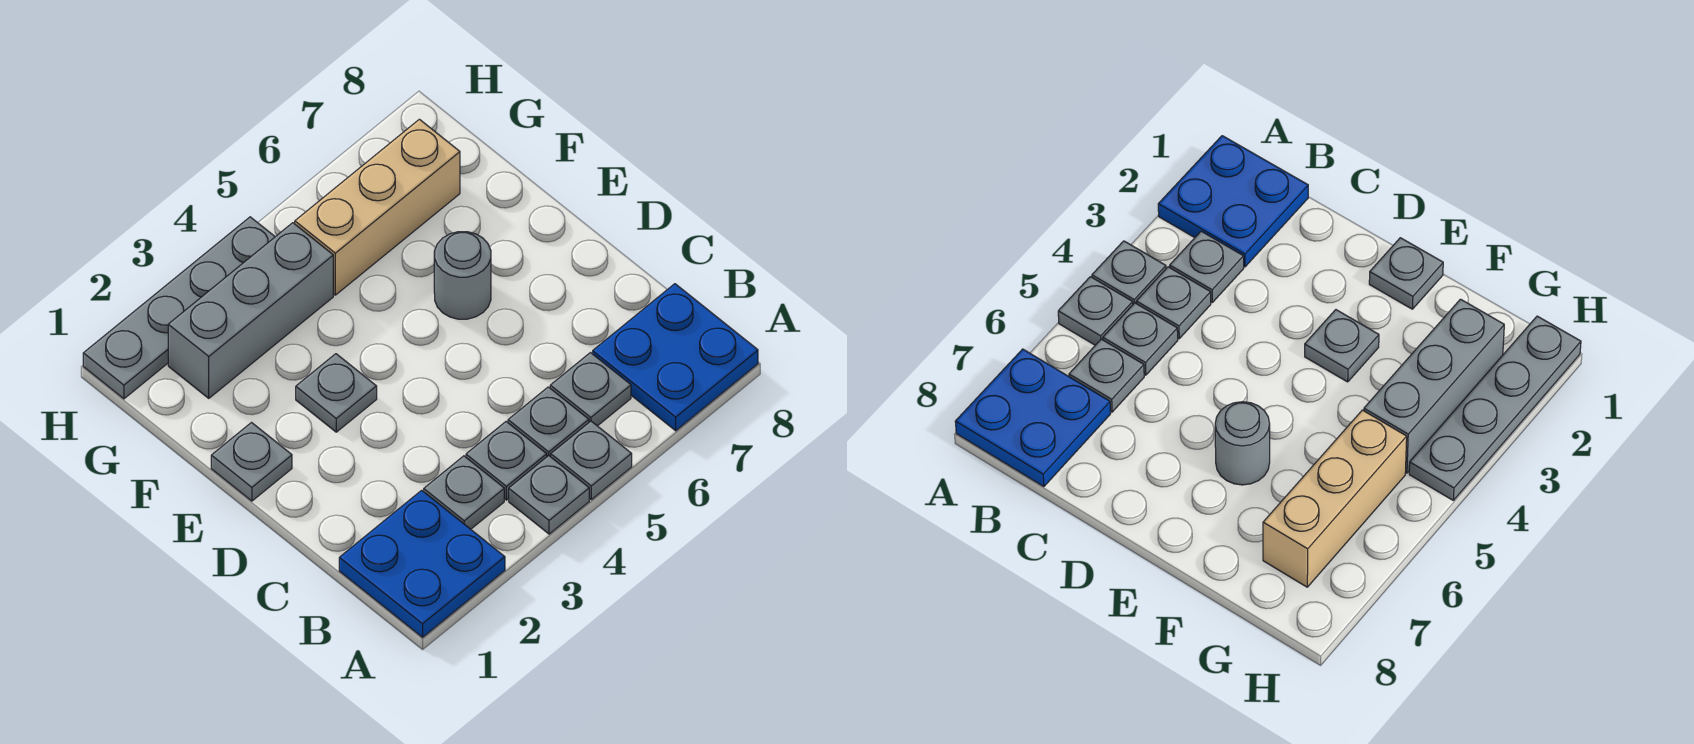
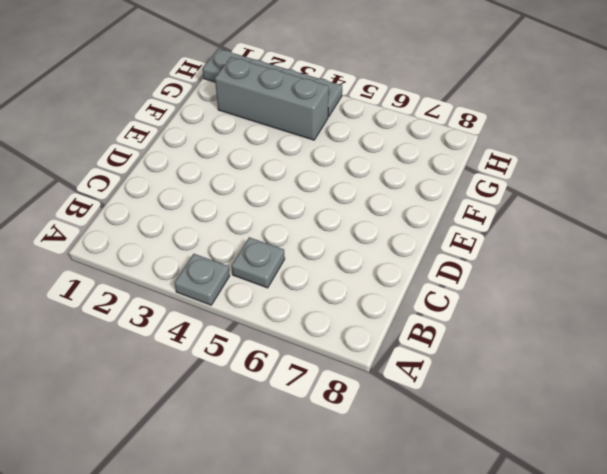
none -> blue plate A1:B2 level 1
none -> grey plate A5 level 1
none -> blue plate A7:B8 level 1

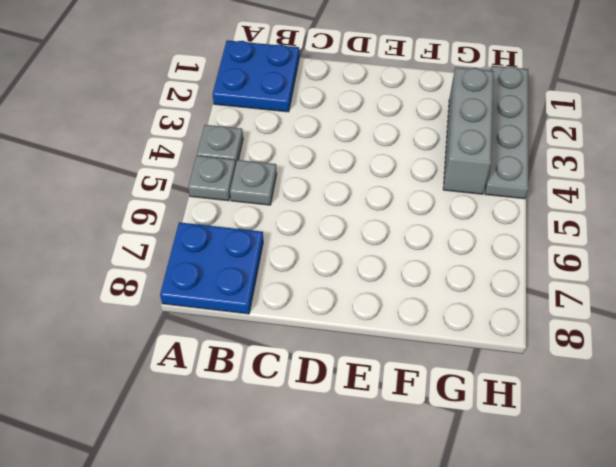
none -> grey plate B3 level 1
none -> grey plate B4 level 1
none -> grey plate B6 level 1

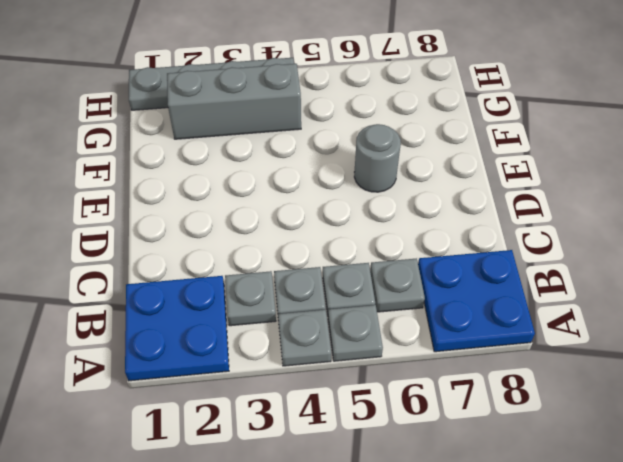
none -> grey plate E1 level 1
none -> grey plate E3 level 1
none -> tan brick G5:G7 level 1

